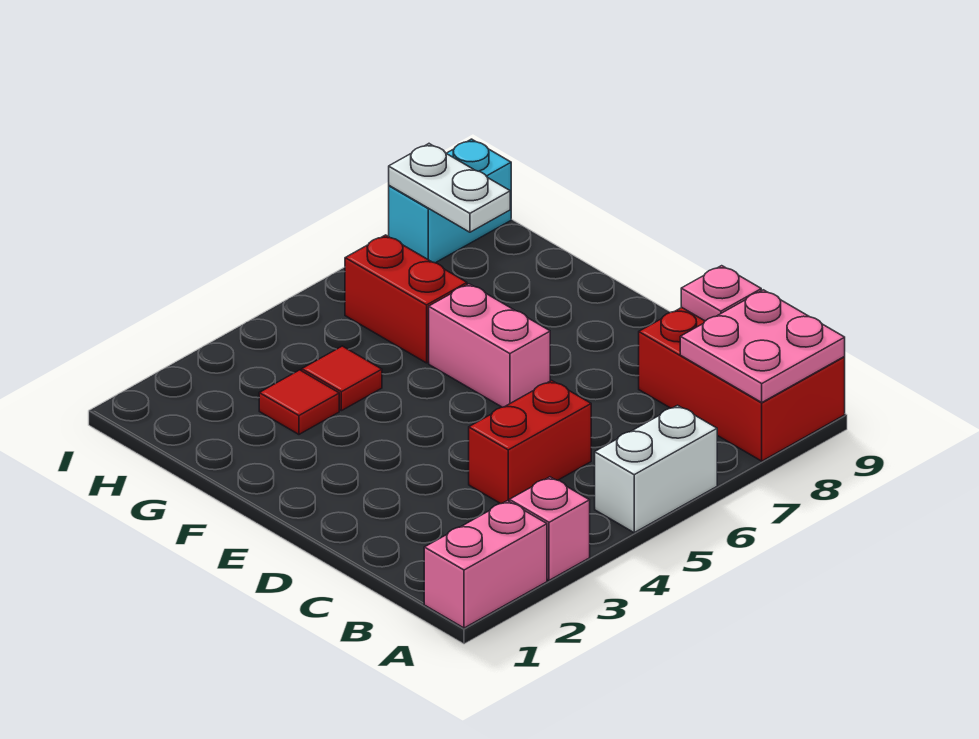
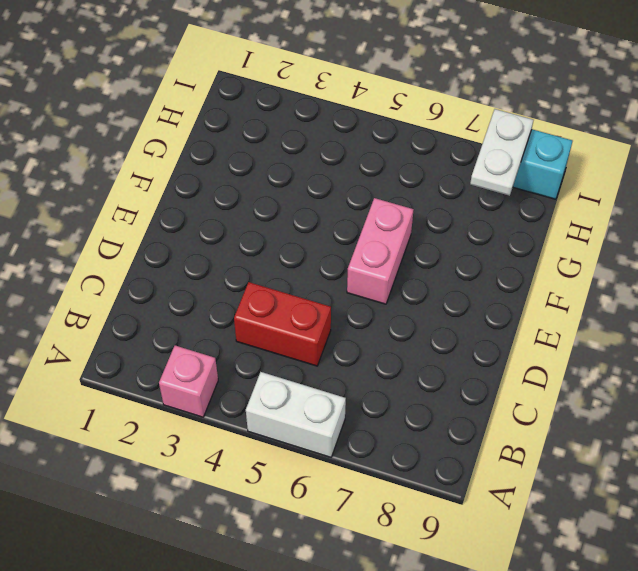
none -> pink brick A1:A2 level 1
none -> red brick A8:C9 level 1
none -> red tile G3 level 1

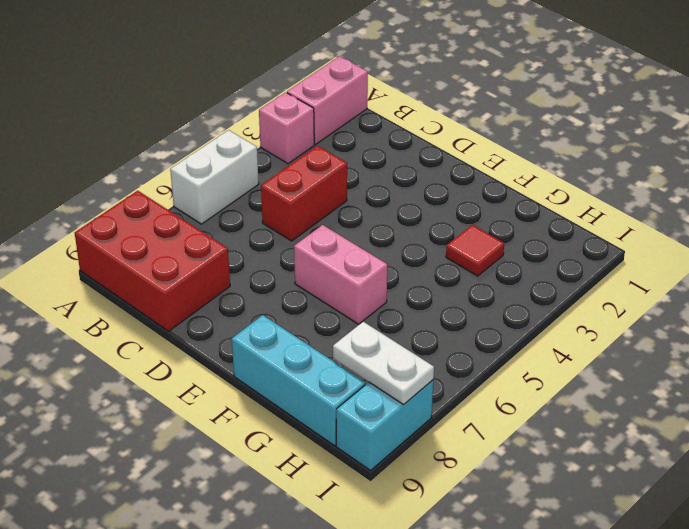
cyan brick F9:H9 level 1 -> none
none -> red tile G4 level 1
none -> red brick G6:H6 level 1
none -> pink plate A8:B9 level 2

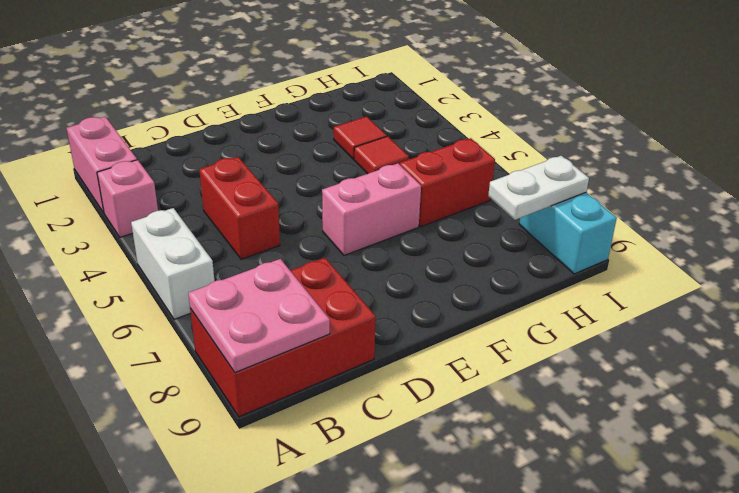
none -> pink plate C9 level 2

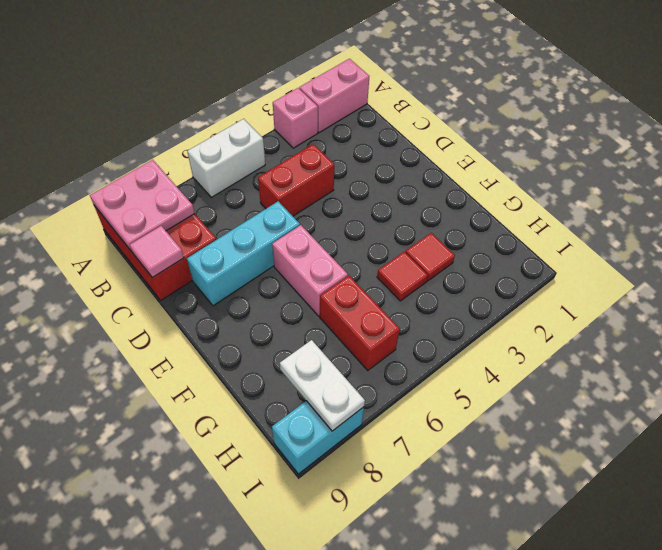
pink tile C9 level 2 -> pink plate C9 level 2
cyan brick D6:D8 level 1 -> none

